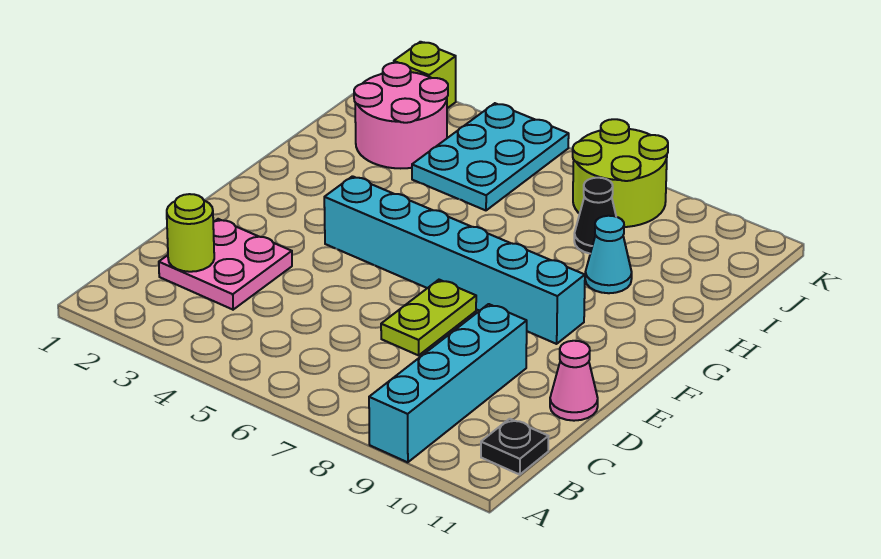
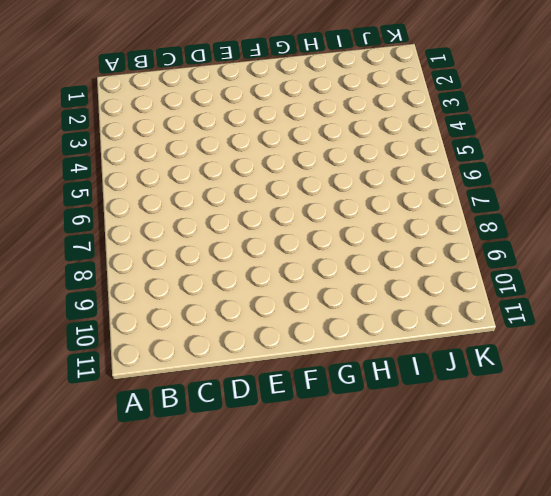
none -> cyan brick A9:D9 level 1
none -> black plate B11 level 1
none -> pink plate C2:D3 level 1

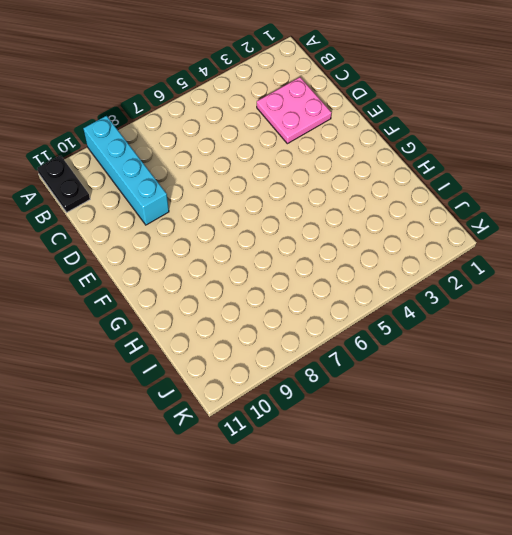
black plate A11:B11 level 1 -> black plate B11 level 1
none -> lime plate D7:E7 level 1
none -> pink cone D11 level 1
none -> cyan brick F4:F9 level 1

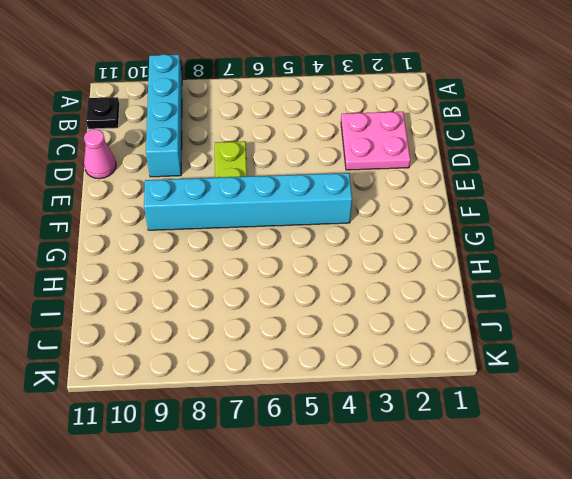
none -> cyan cone H9 level 1
none -> pink round brick I2:J3 level 1
none -> cyan plate I4:K5 level 1

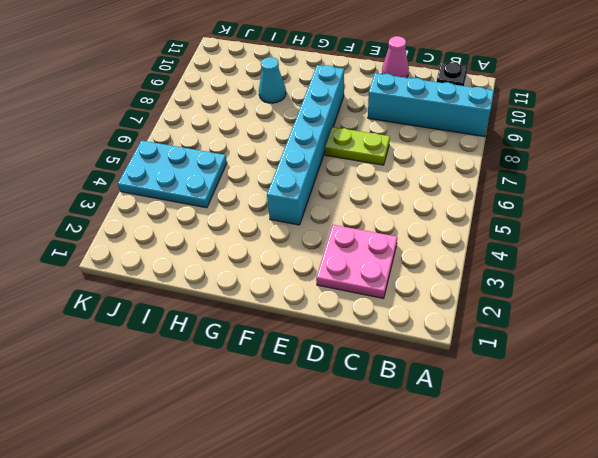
none -> pink round brick I2:J3 level 1
none -> black cone I8 level 1
none -> lime round brick J7:K8 level 1

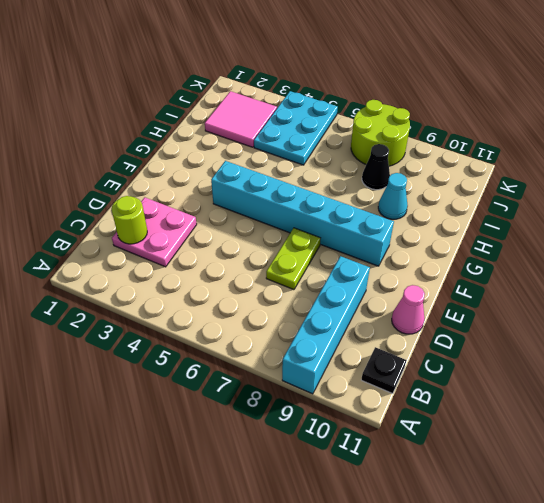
pink tile I2:J3 level 1 -> pink round brick I2:J3 level 1
none -> lime brick K2 level 1

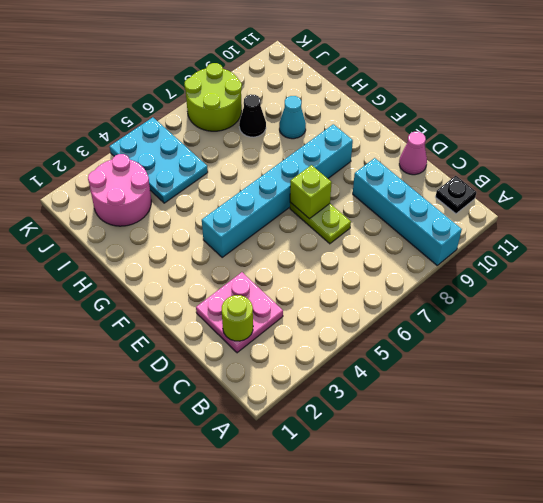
lime brick E7 level 2 -> lime brick K2 level 1

